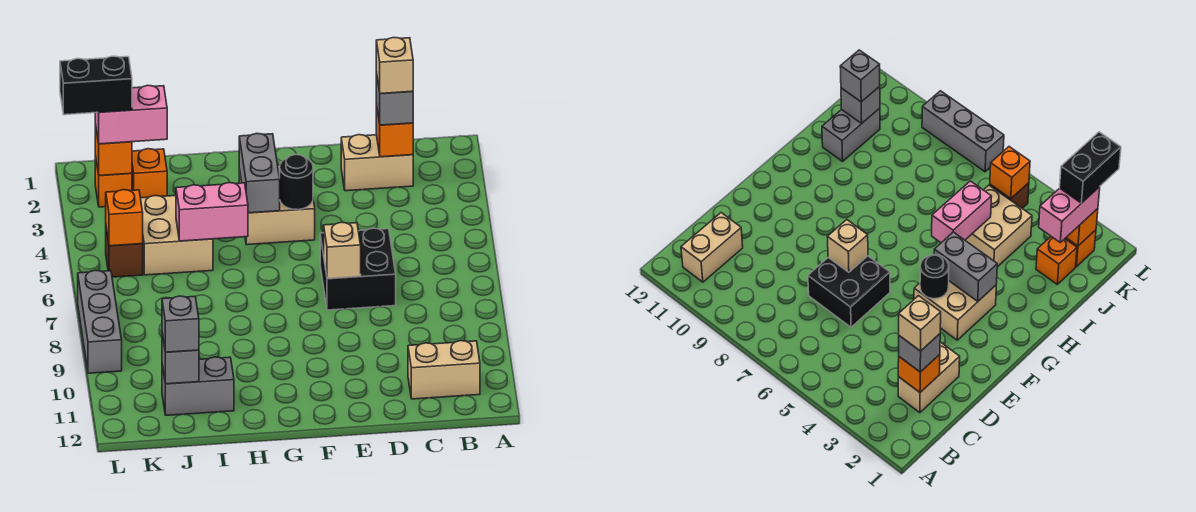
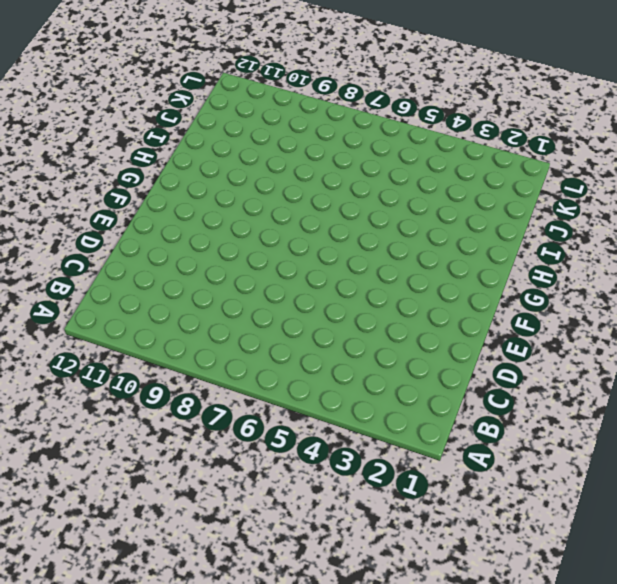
none -> tan brick B11:C11 level 1
none -> tan brick C2:D2 level 1
none -> black brick D6:E7 level 1

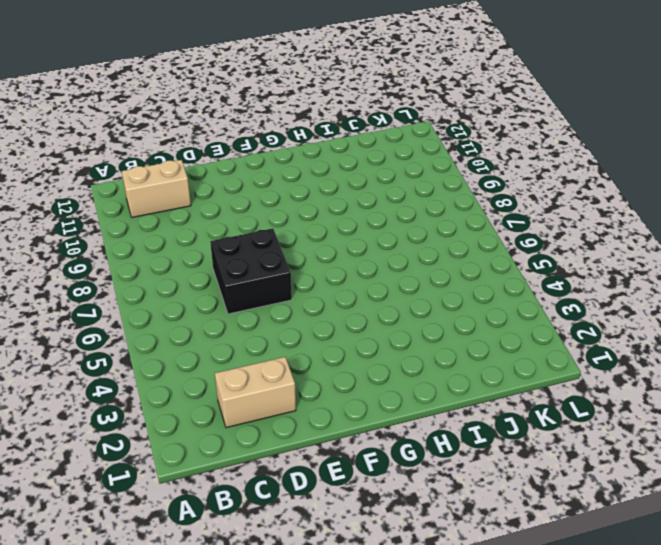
none -> tan brick F3:G4 level 1
none -> tan brick I4:J5 level 1
none -> grey brick I11:J11 level 1

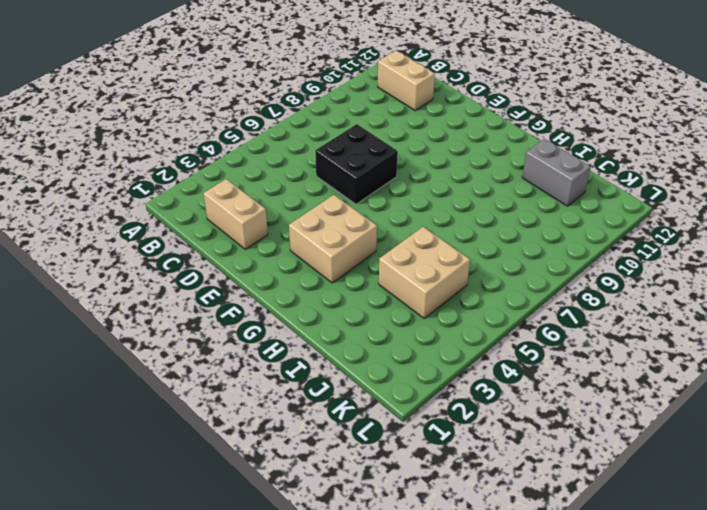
none -> orange brick J2 level 1
none -> orange brick K2 level 1
none -> brown brick K5 level 1

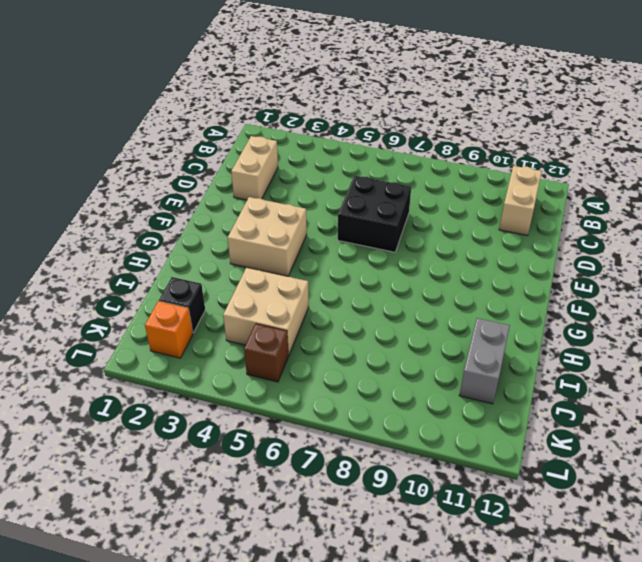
black brick J2 level 1 -> orange brick J2 level 1
none -> grey brick L7:L9 level 1
none -> orange brick C2 level 2
none -> tan brick E7 level 2

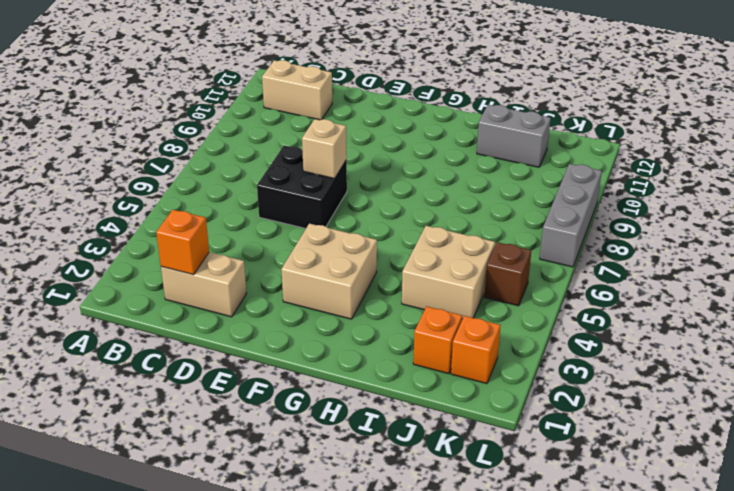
none -> black round brick F4 level 2
none -> grey brick G3:G4 level 2
none -> pink brick H5:I5 level 2

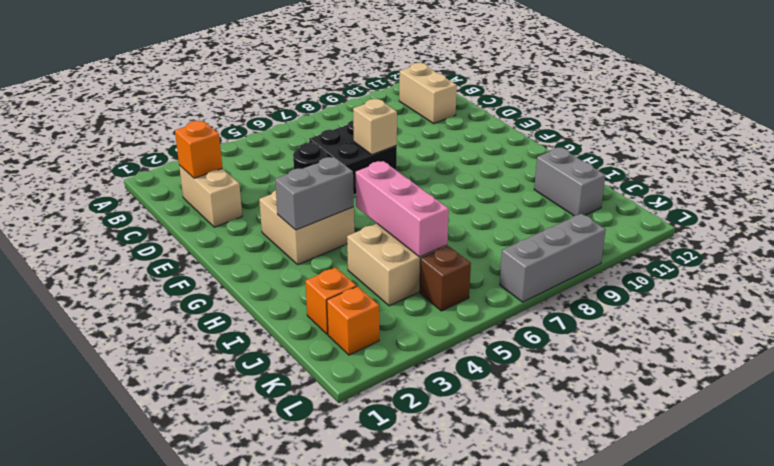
pink brick H5:J5 level 2 -> pink brick H5:I5 level 2
none -> grey brick J11 level 2
none -> orange brick K2 level 2
none -> orange brick K5 level 2

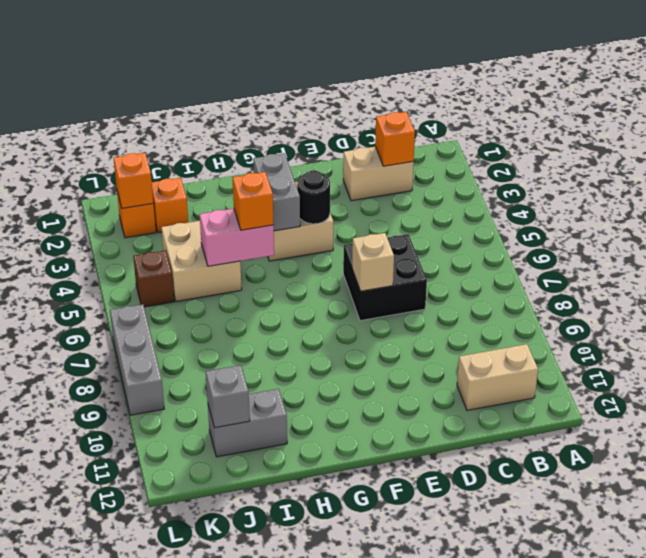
orange brick H5 level 3 -> orange brick K5 level 2
none -> grey brick C2 level 3
none -> pink brick J2:K2 level 3
none -> grey brick J11 level 3

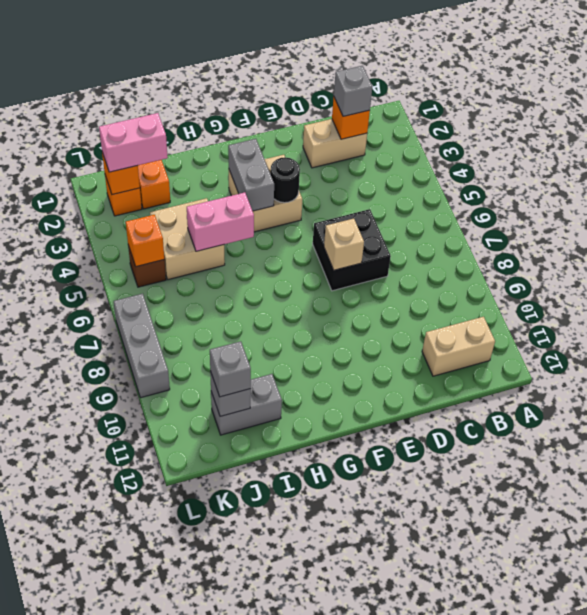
none -> tan brick C2 level 4
none -> black brick K2:L2 level 4

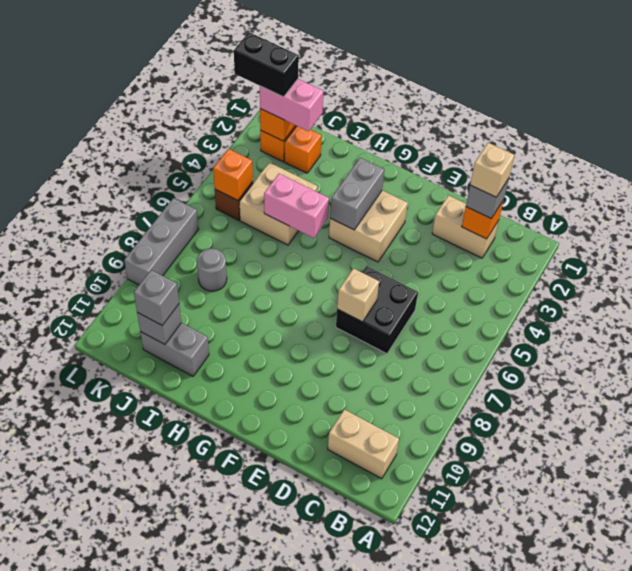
grey round brick J8 level 1 -> none
none -> black round brick F4 level 2

